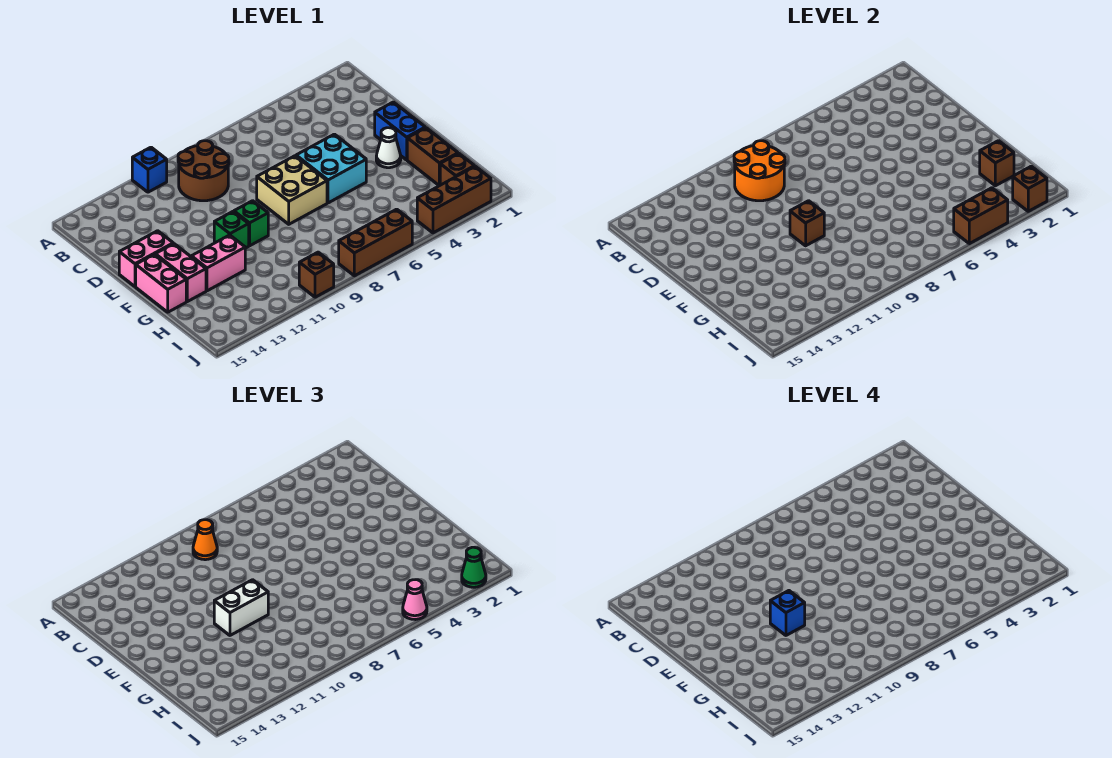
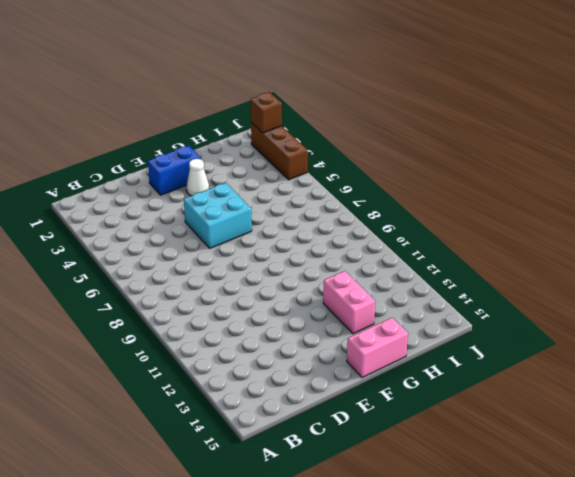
none -> blue brick A11 level 1
none -> brown round brick B9:C10 level 1
none -> tan brick E7:F8 level 1

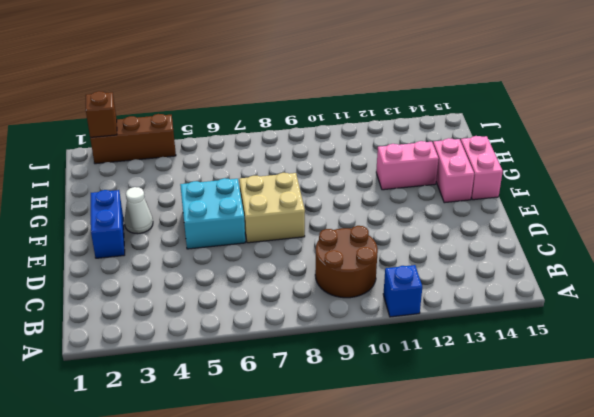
none -> pink brick E14:E15 level 1
none -> green brick F10 level 1
none -> green brick F11 level 1

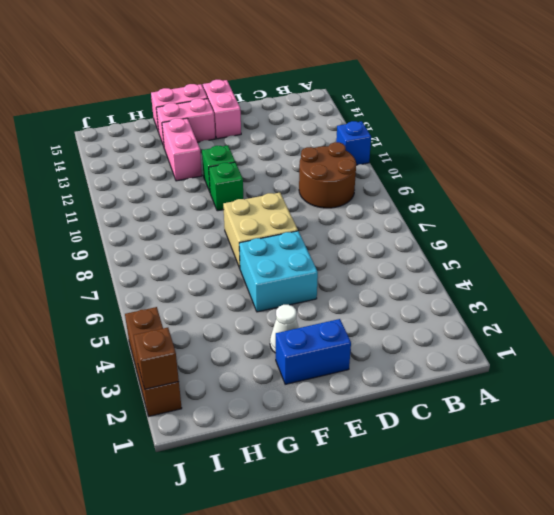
none -> brown brick G2:H2 level 1
none -> brown brick I2 level 1
none -> brown brick J6:J8 level 1

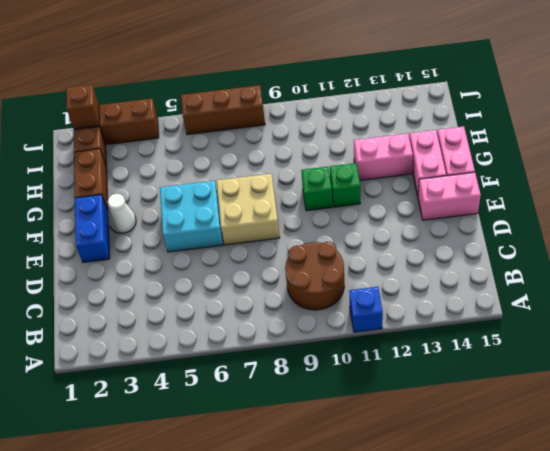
none -> brown brick J10 level 1
none -> orange round brick B9:C10 level 2
none -> brown brick F10 level 2

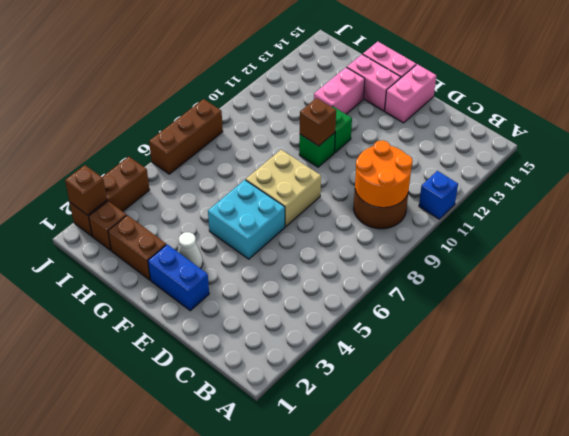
none -> brown brick J10 level 1
none -> brown brick H2 level 2
none -> brown brick J4:J5 level 2

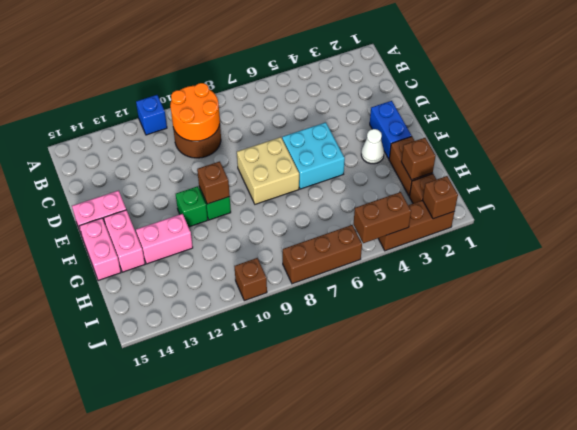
none -> orange cone B9 level 3
none -> white brick F10:F11 level 3
none -> green cone J2 level 3

